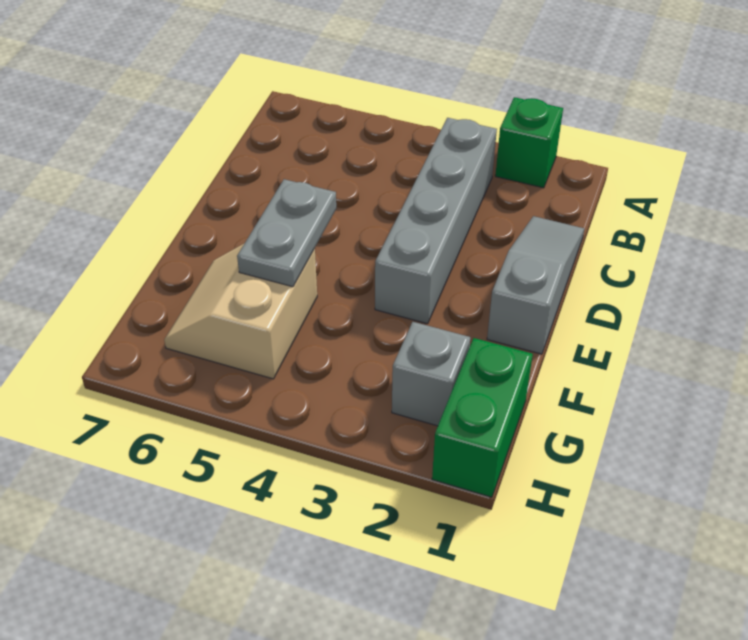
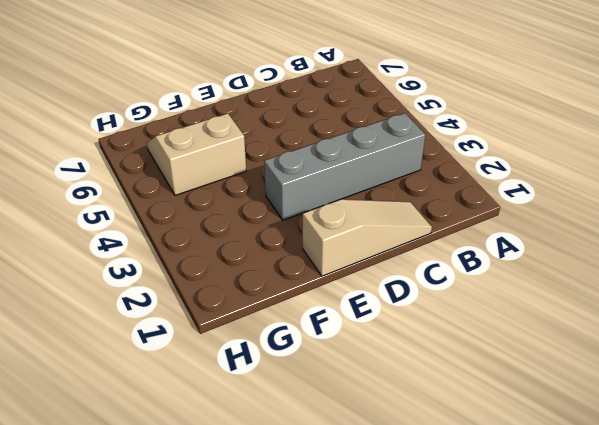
tan slope C1:E1 level 1 top E -> grey slope C1:E1 level 1 top E
none -> green brick A2 level 1
none -> green brick G1:H1 level 1

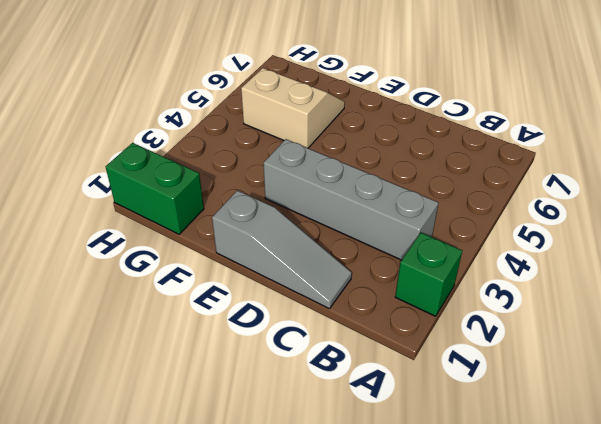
none -> grey brick G2 level 1
none -> grey plate E5:F5 level 2

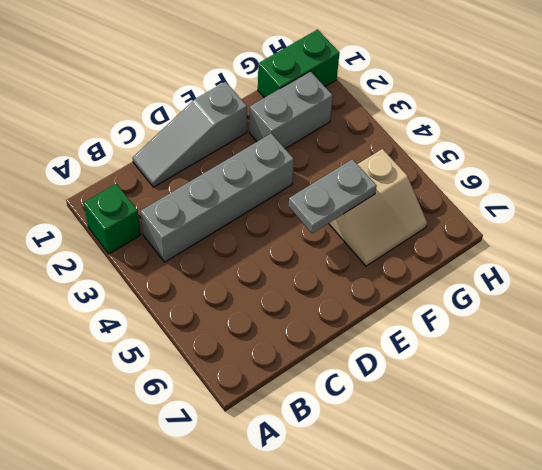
grey brick F2:G2 level 1 -> grey brick G2 level 1

